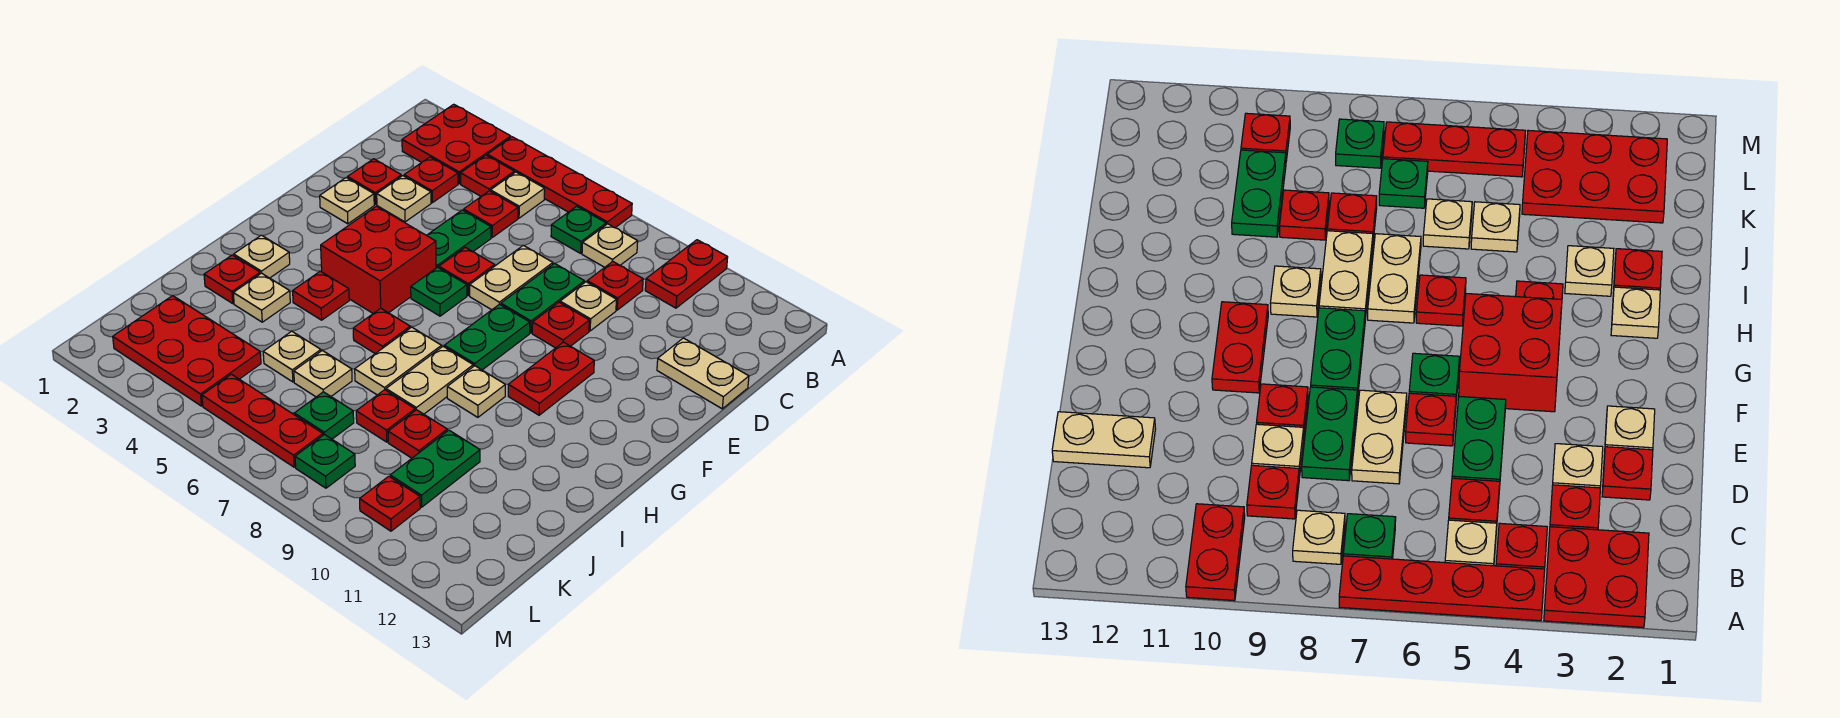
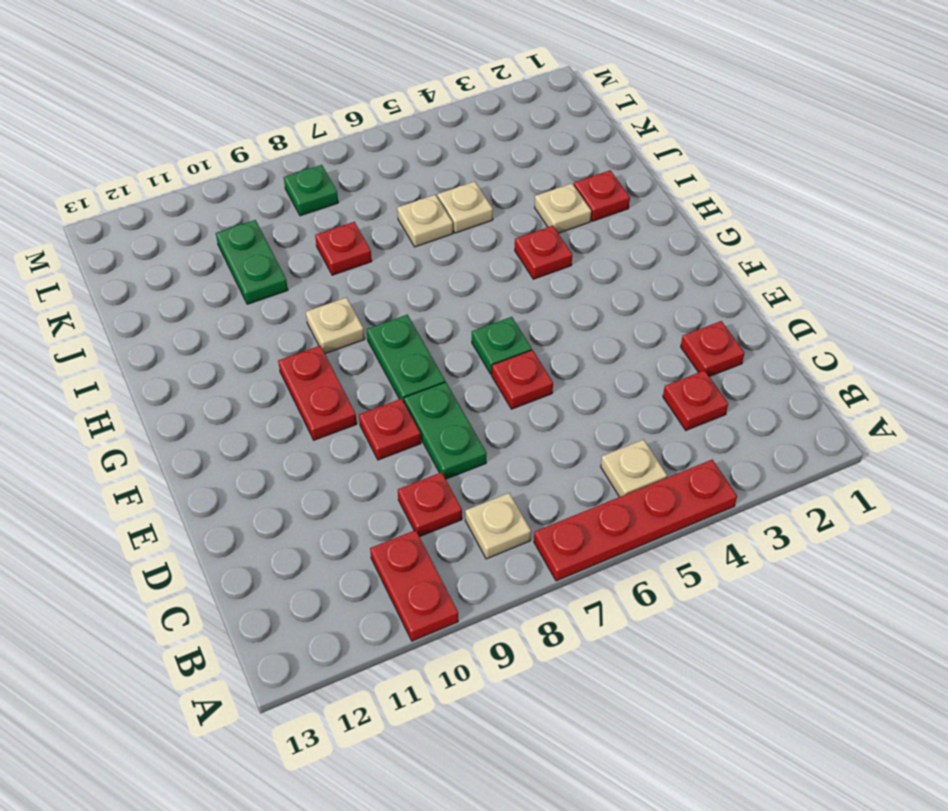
none -> red plate A2:B3 level 1
none -> red plate B4 level 1
none -> green plate B7 level 1
none -> red plate C5 level 1

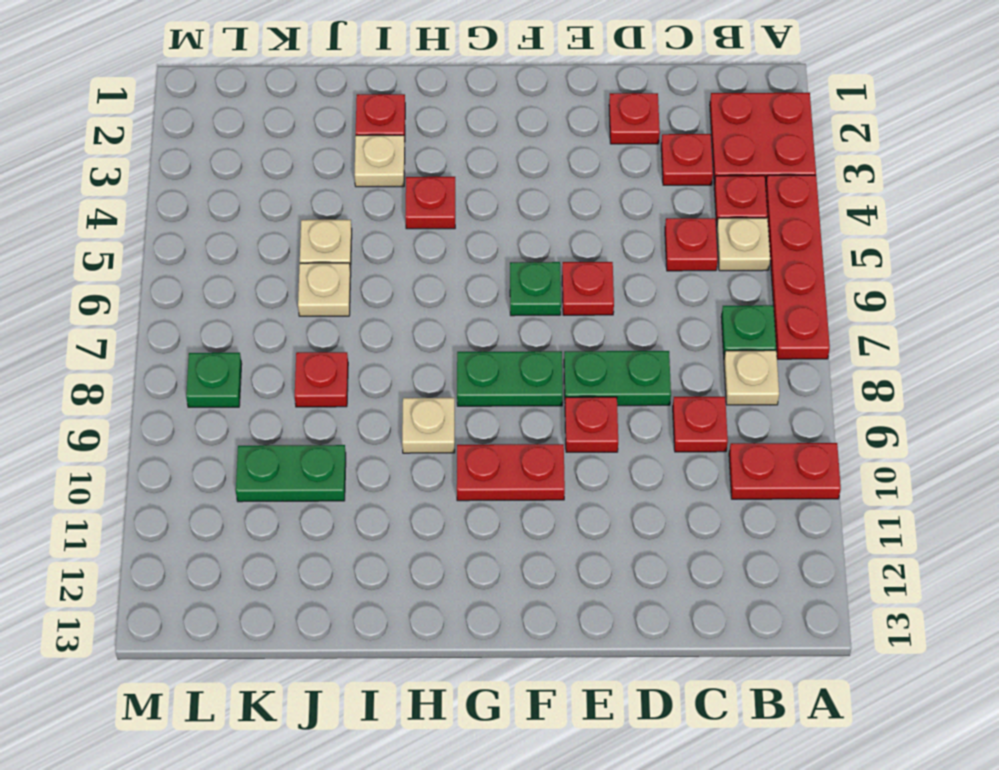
none -> tan plate D3 level 1
none -> green plate D5:E5 level 1
none -> tan plate D7:E7 level 1
none -> tan plate D9 level 1

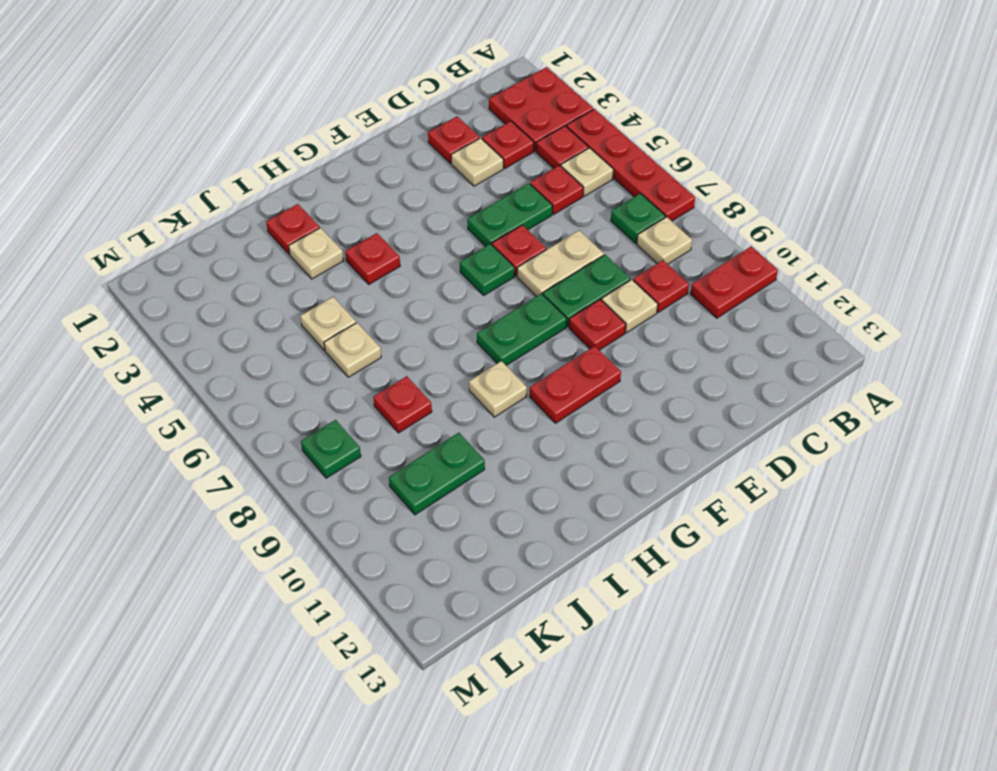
none -> tan plate D12:D13 level 1
none -> tan plate E2 level 1
none -> red brick F4:G5 level 1
none -> tan plate H2 level 1

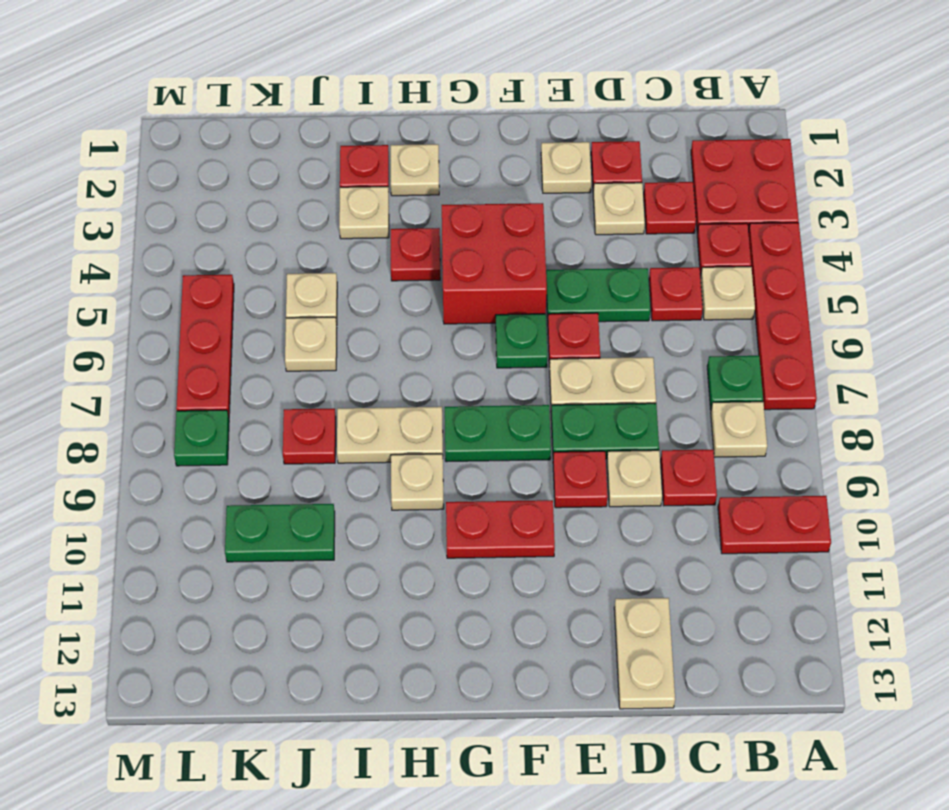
none -> red plate H6 level 1
none -> tan plate H7:I7 level 1
none -> red plate J9 level 1
none -> red plate K2:L4 level 1

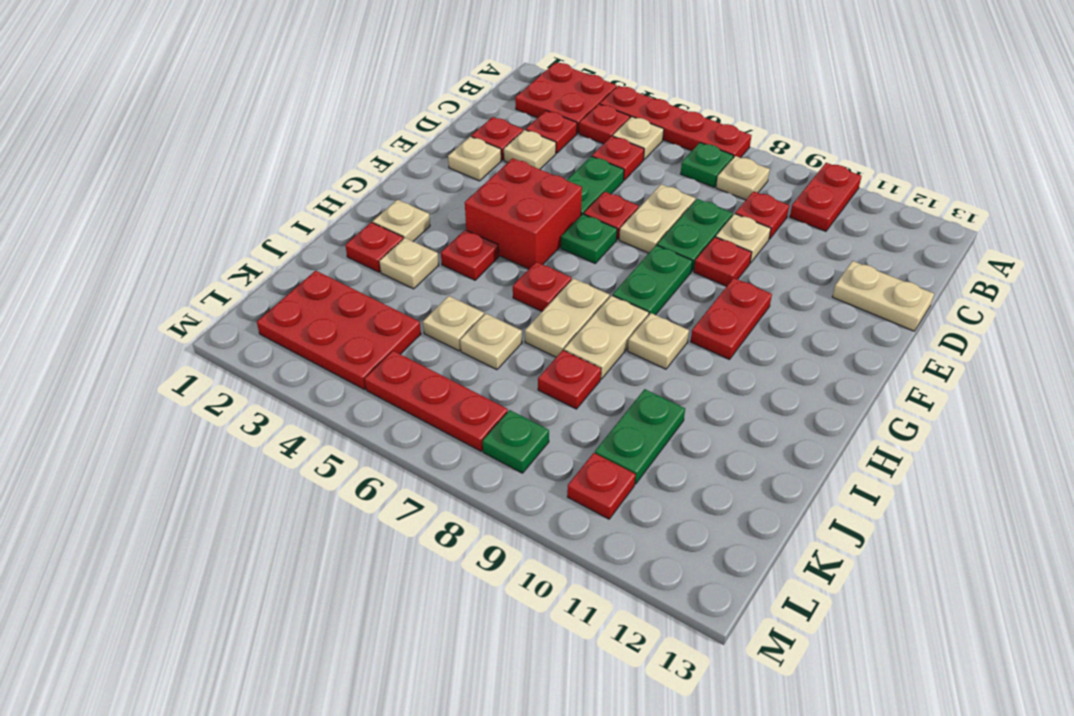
none -> red plate J9 level 1
none -> green plate K7 level 1

